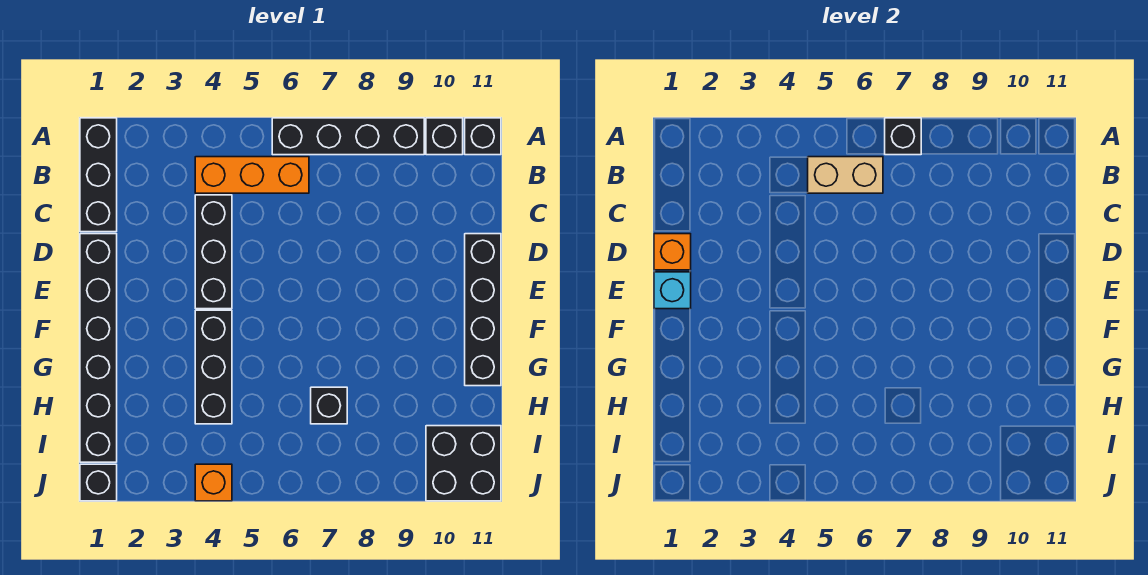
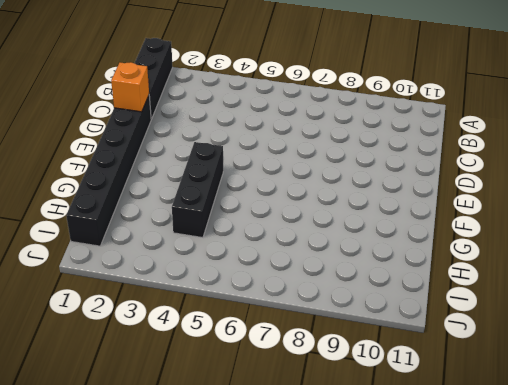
none -> black brick A6:A9 level 1
none -> black brick A10 level 1
none -> black brick A11 level 1

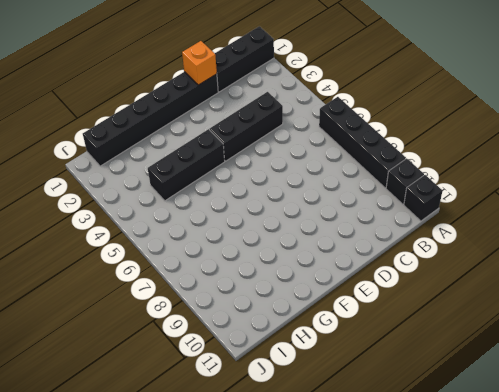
none -> orange brick B4:B6 level 1
none -> black brick D11:G11 level 1
none -> black brick H7 level 1

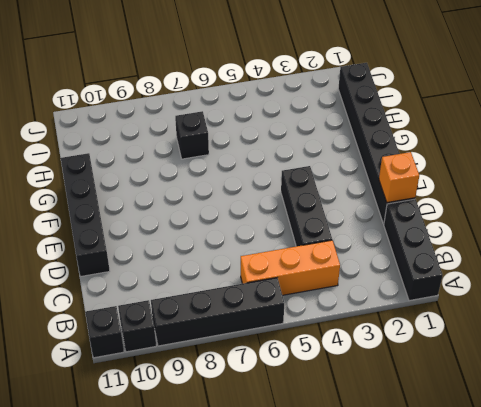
none -> black brick F4:H4 level 1
none -> black brick I10:J11 level 1
none -> black brick J1 level 1

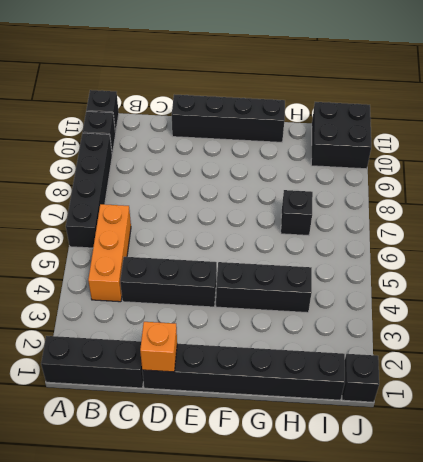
none -> orange brick J4 level 1
none -> black brick A7 level 2
none -> tan brick B5:B6 level 2

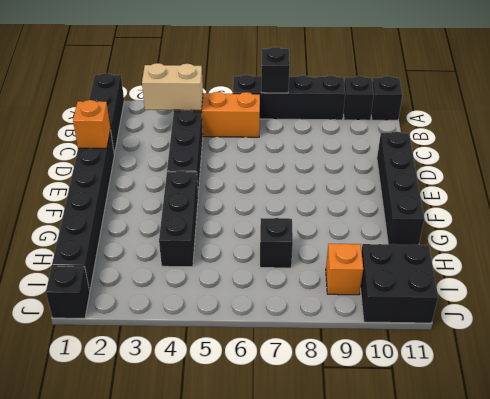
tan brick B3:B4 level 2 -> tan brick B5:B6 level 2
orange brick I9 level 1 -> orange brick J4 level 1
none -> cyan brick E1 level 2

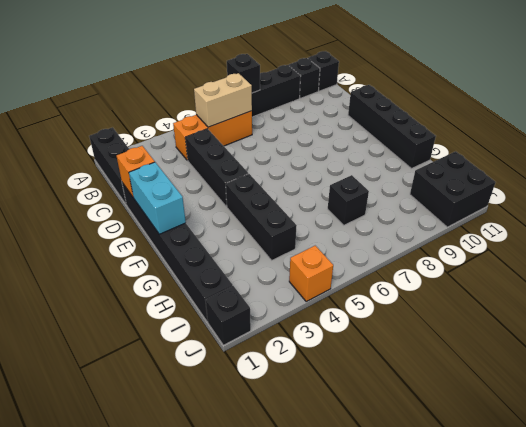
cyan brick E1:F1 level 2 -> cyan brick E1 level 2

